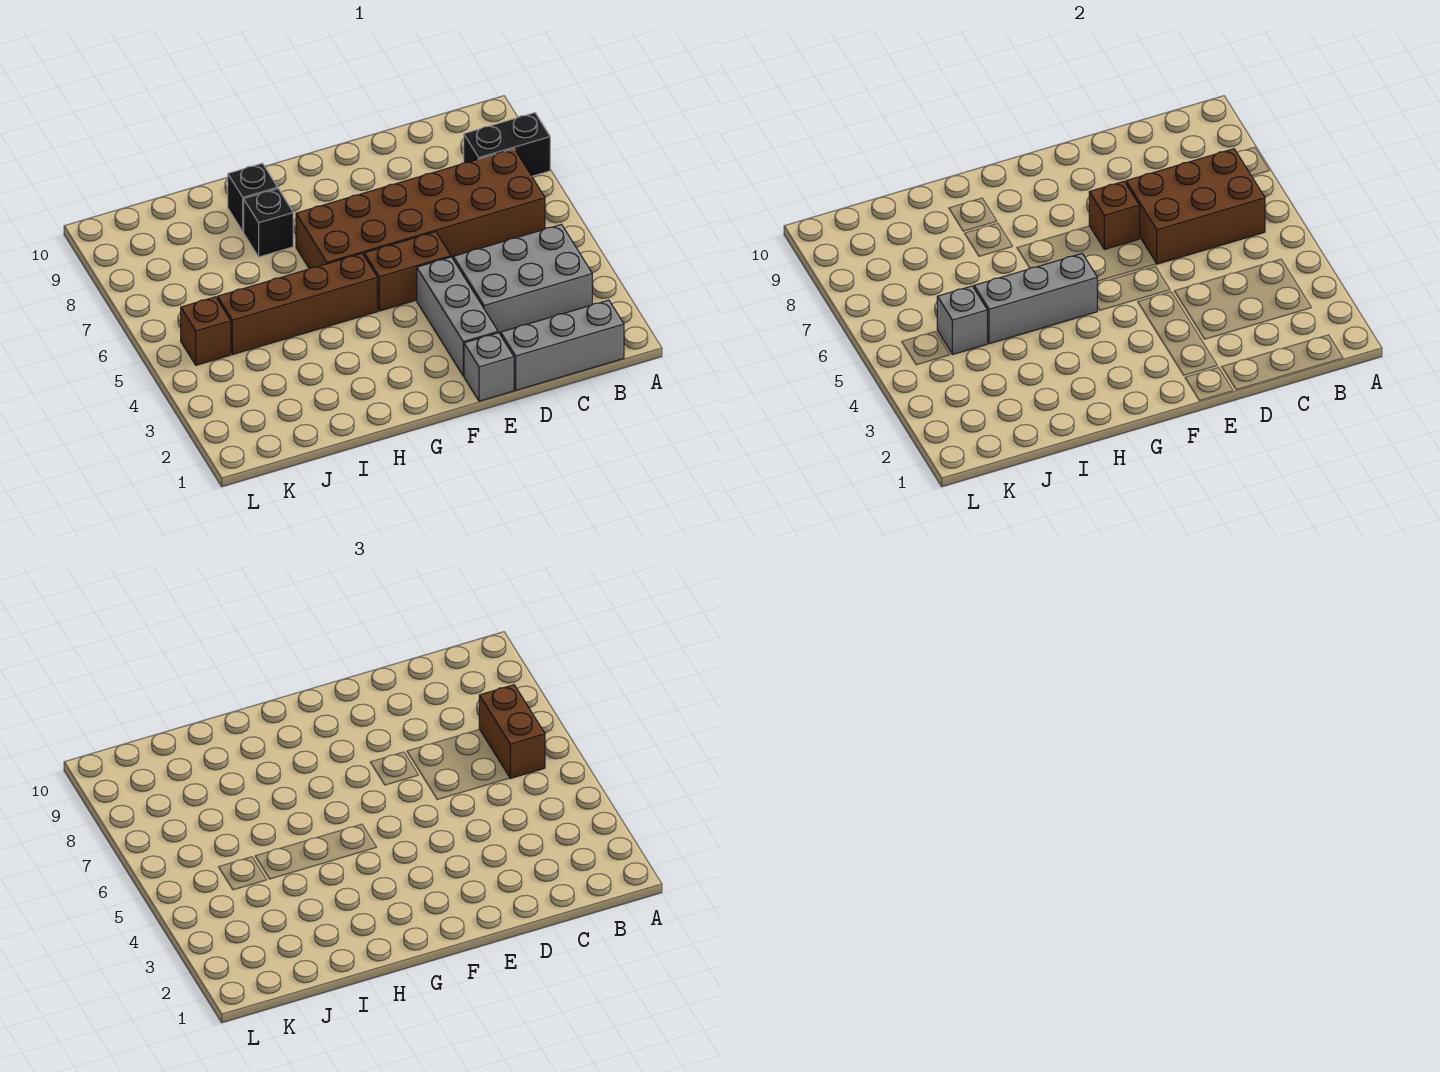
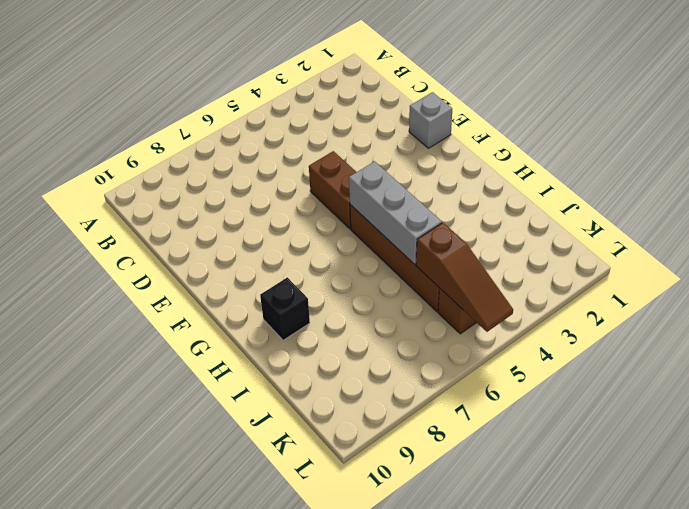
brown slope J5:L5 level 2 top J -> grey brick J5 level 2
none -> black brick A8:B8 level 1
none -> grey brick B1:D1 level 1
none -> grey brick B3:D4 level 1

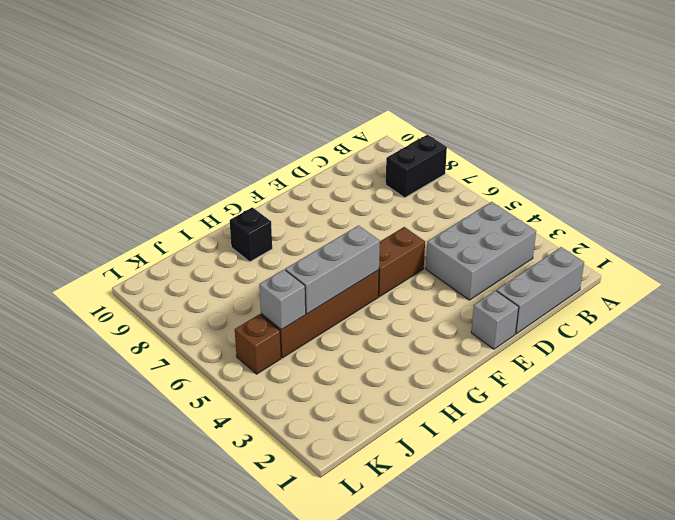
none -> brown brick B6:G7 level 1
none -> grey brick E2:E4 level 1
none -> black brick H8 level 1

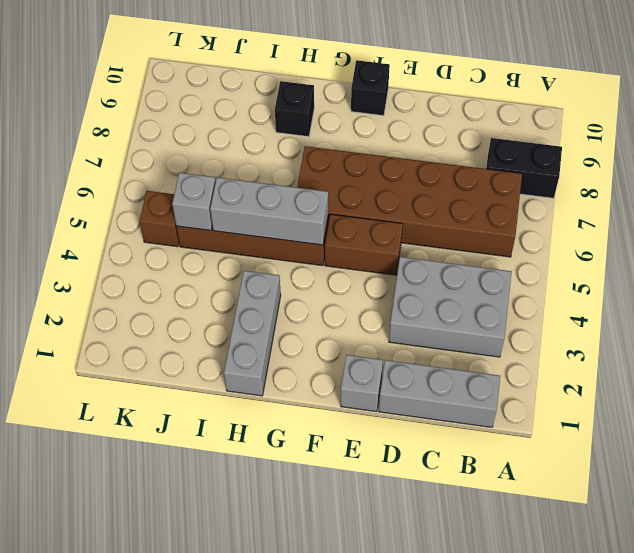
black brick F10 level 1 -> black brick H8 level 1
grey brick H1:H3 level 1 -> grey brick E2:E4 level 1
none -> brown brick B6:D7 level 2
none -> brown brick E7 level 2
none -> brown brick B6:B7 level 3

